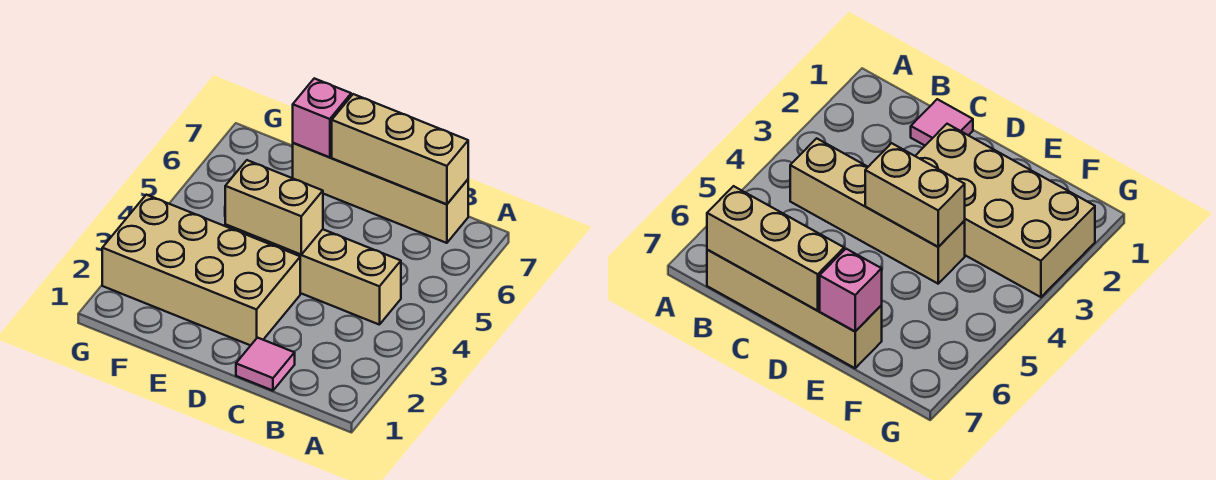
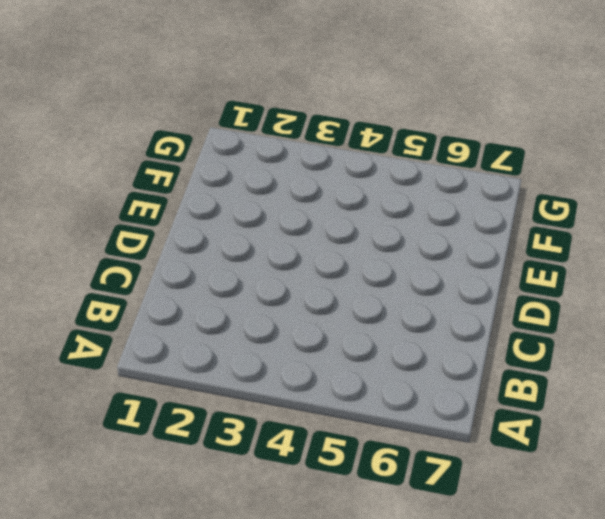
none -> tan brick B4:E4 level 1
none -> tan brick B7:E7 level 1

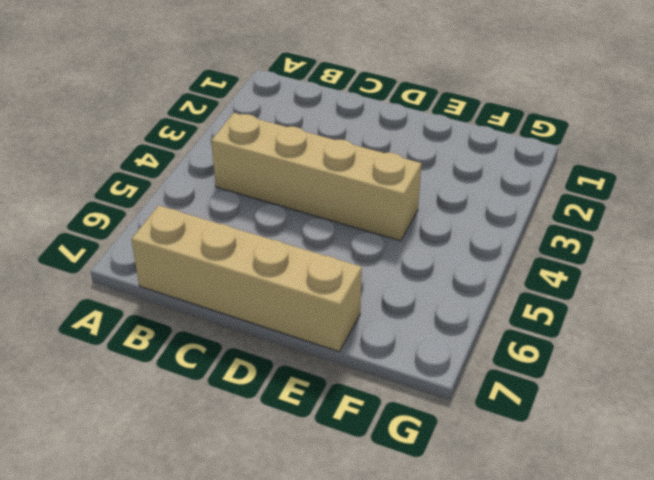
none -> pink tile C1 level 1
none -> tan brick D2:G3 level 1

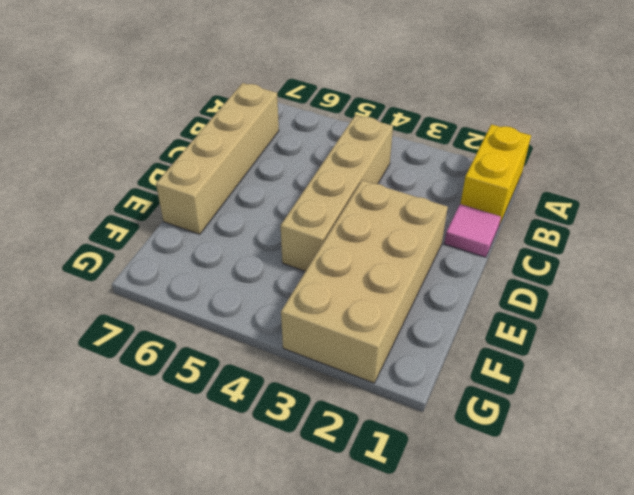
yellow brick A1:B1 level 1 -> none
none -> tan brick B7:D7 level 2
none -> tan brick D4:E4 level 2

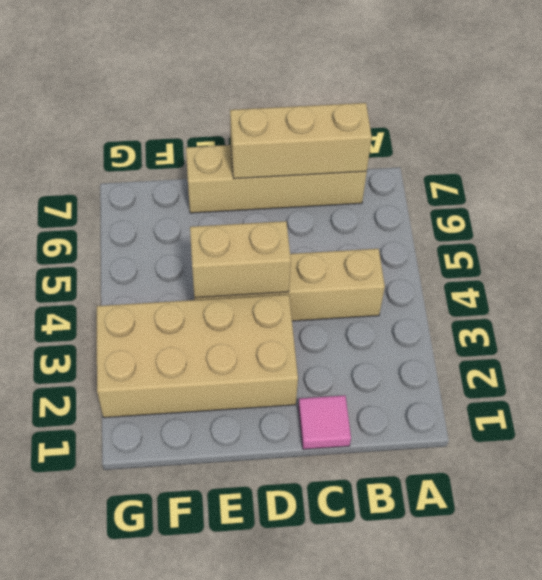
none -> pink brick E7 level 2

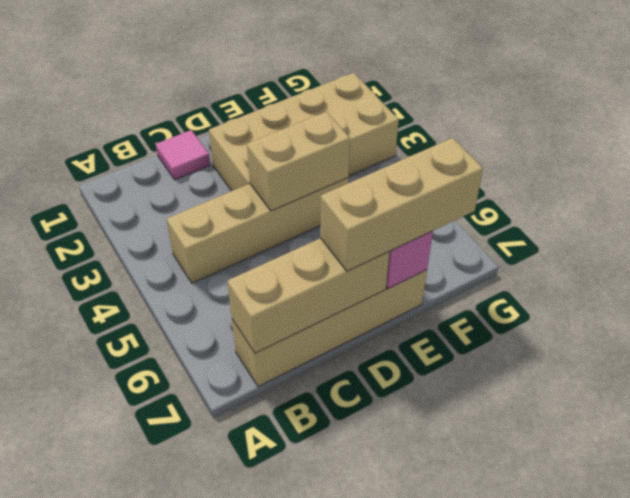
tan brick D7:F7 level 3 -> none

